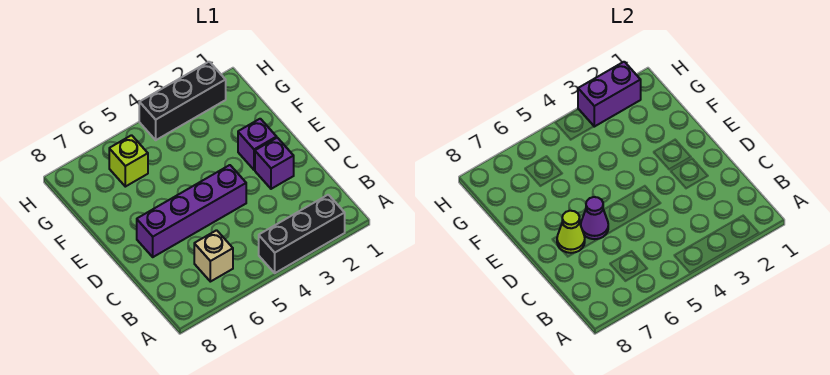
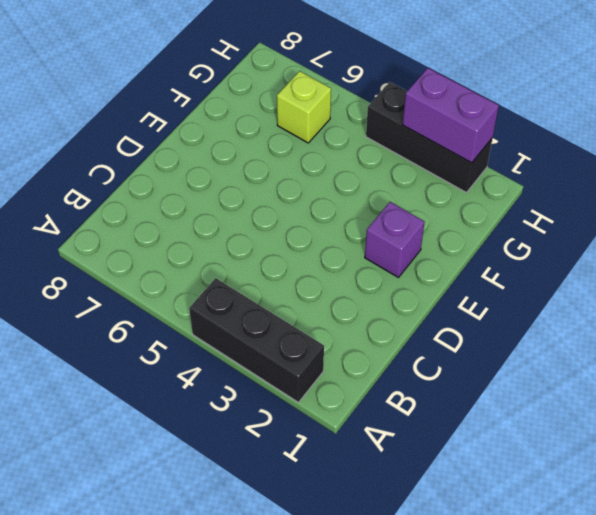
none -> tan brick B6 level 1
none -> purple brick D2 level 1

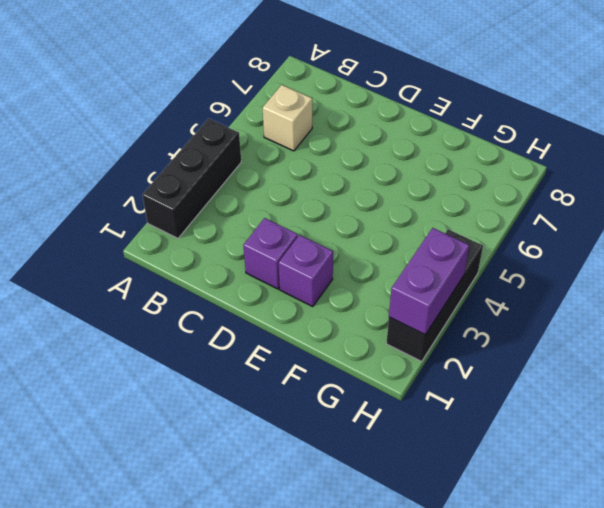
none -> purple brick D4:D7 level 1
none -> lime brick G6 level 1

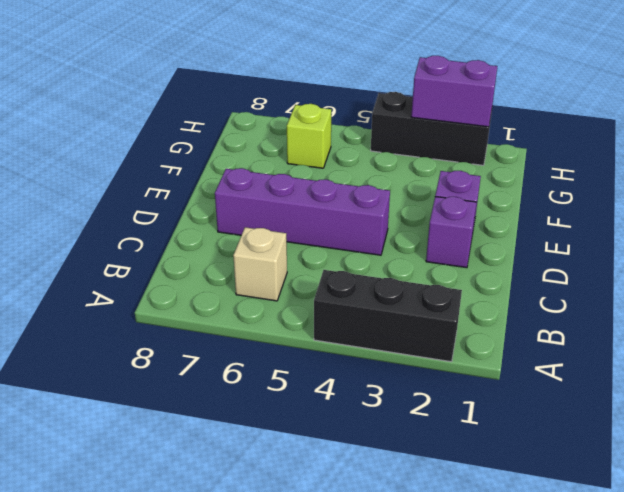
none -> purple cone D6 level 2
none -> lime cone D7 level 2

